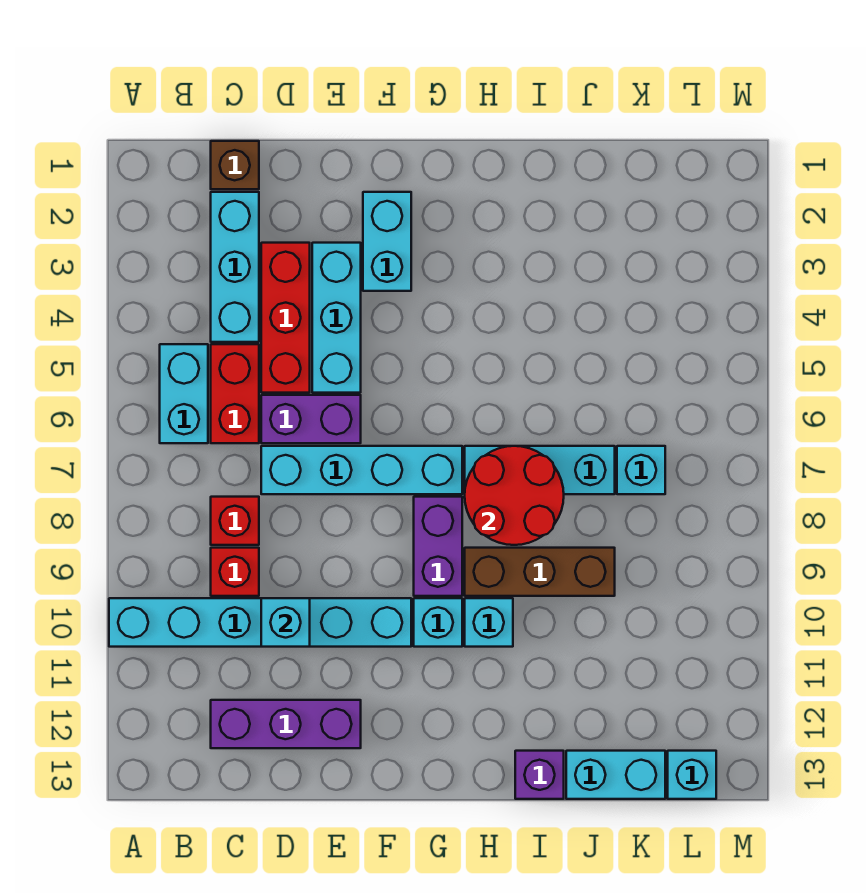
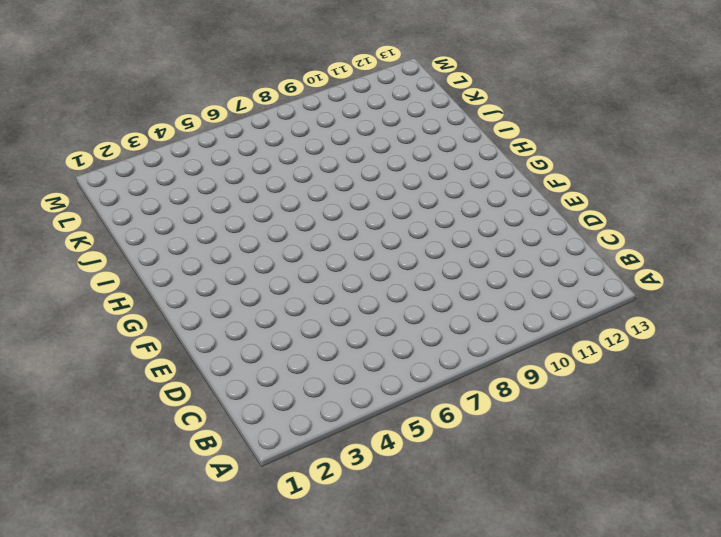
none -> cyan brick A10:F10 level 1
none -> cyan brick B5:B6 level 1
none -> brown brick C1 level 1

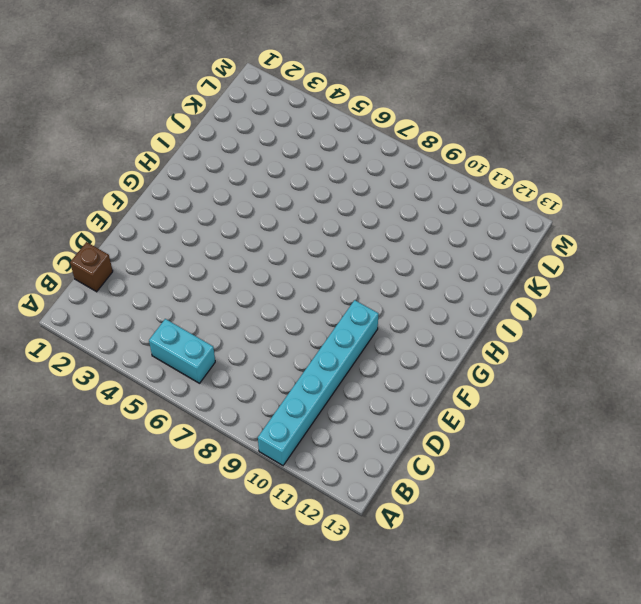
none -> cyan brick C2:C4 level 1
none -> red brick C5:C6 level 1
none -> red brick C8 level 1

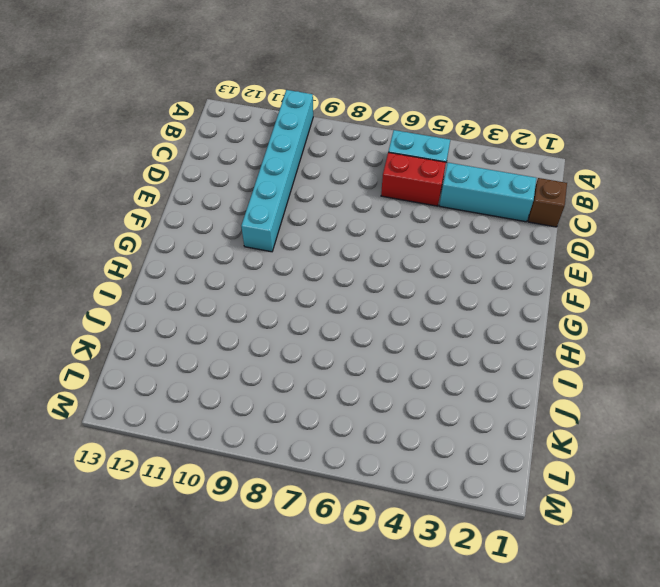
none -> red brick C8 level 1
none -> red brick C9 level 1
none -> purple brick C12:E12 level 1

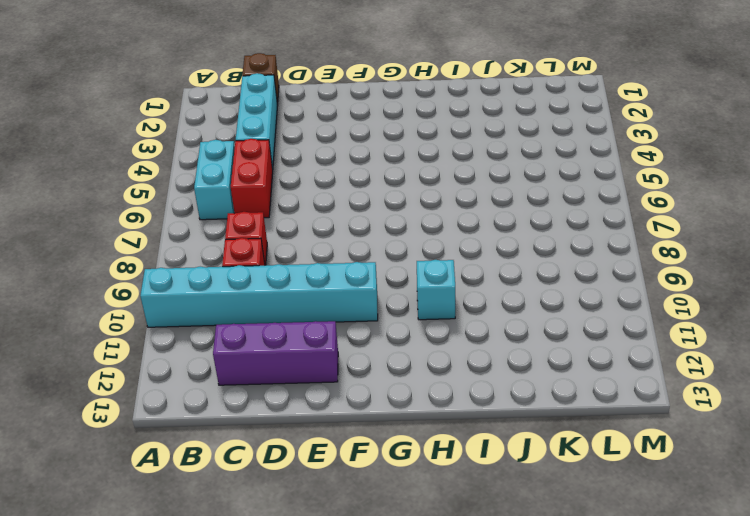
none -> red brick D3:D5 level 1
none -> purple brick D6:E6 level 1
none -> cyan brick D7:G7 level 1

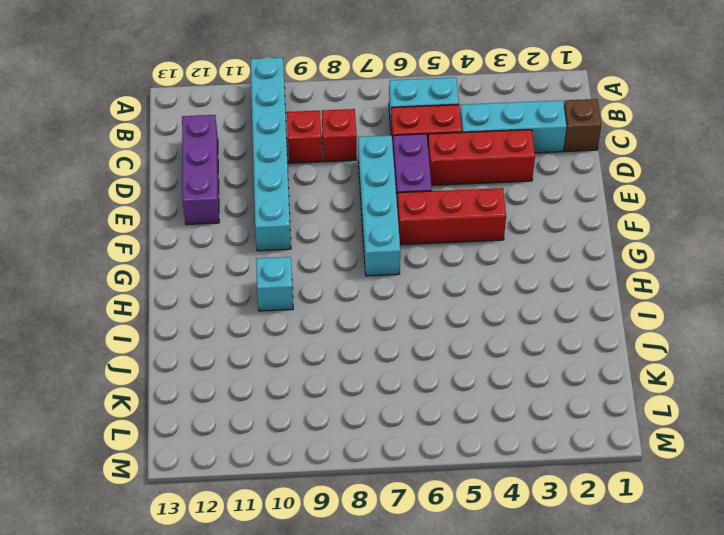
red brick F4:F6 level 1 -> none
none -> cyan brick E3:E5 level 1
none -> cyan brick F2:F3 level 1
none -> purple brick G8:G9 level 1

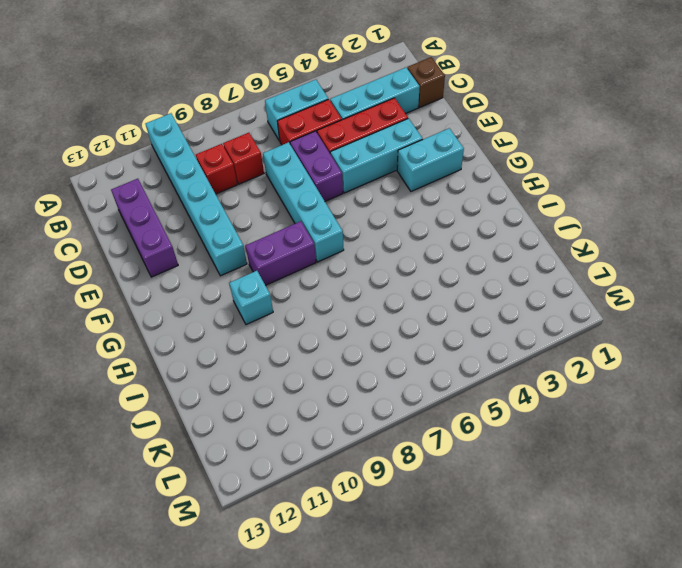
none -> cyan brick G10 level 1
none -> cyan brick H7:J7 level 1
none -> brown brick H9:J9 level 1

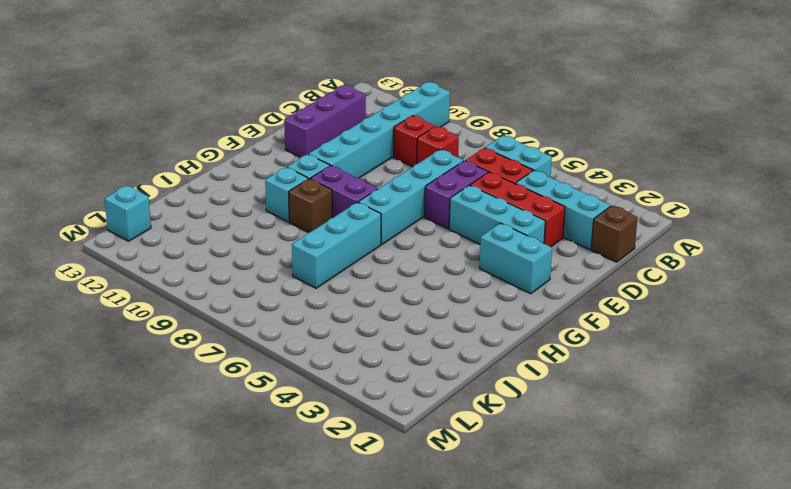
brown brick H9 level 1 -> brown brick H9:J9 level 1
none -> purple brick I13 level 1
none -> cyan brick J13:K13 level 1
none -> cyan brick K7 level 1

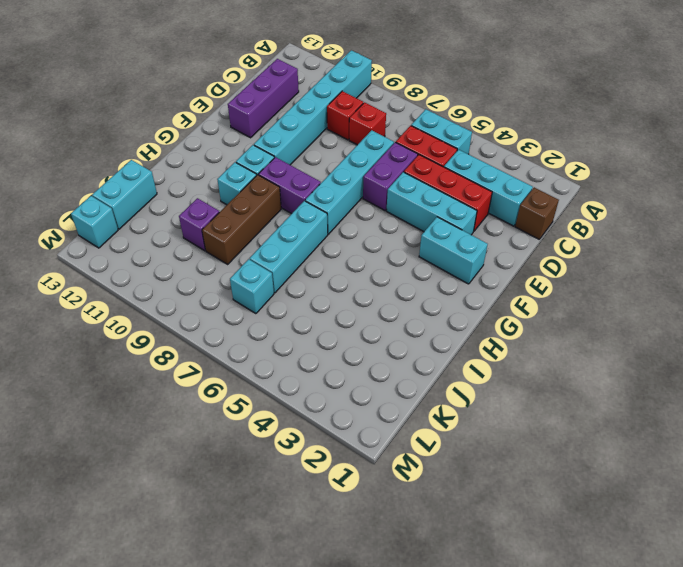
purple brick J10 level 1 -> purple brick I13 level 1
none -> cyan brick D10 level 2
none -> red round brick H7:I8 level 2

